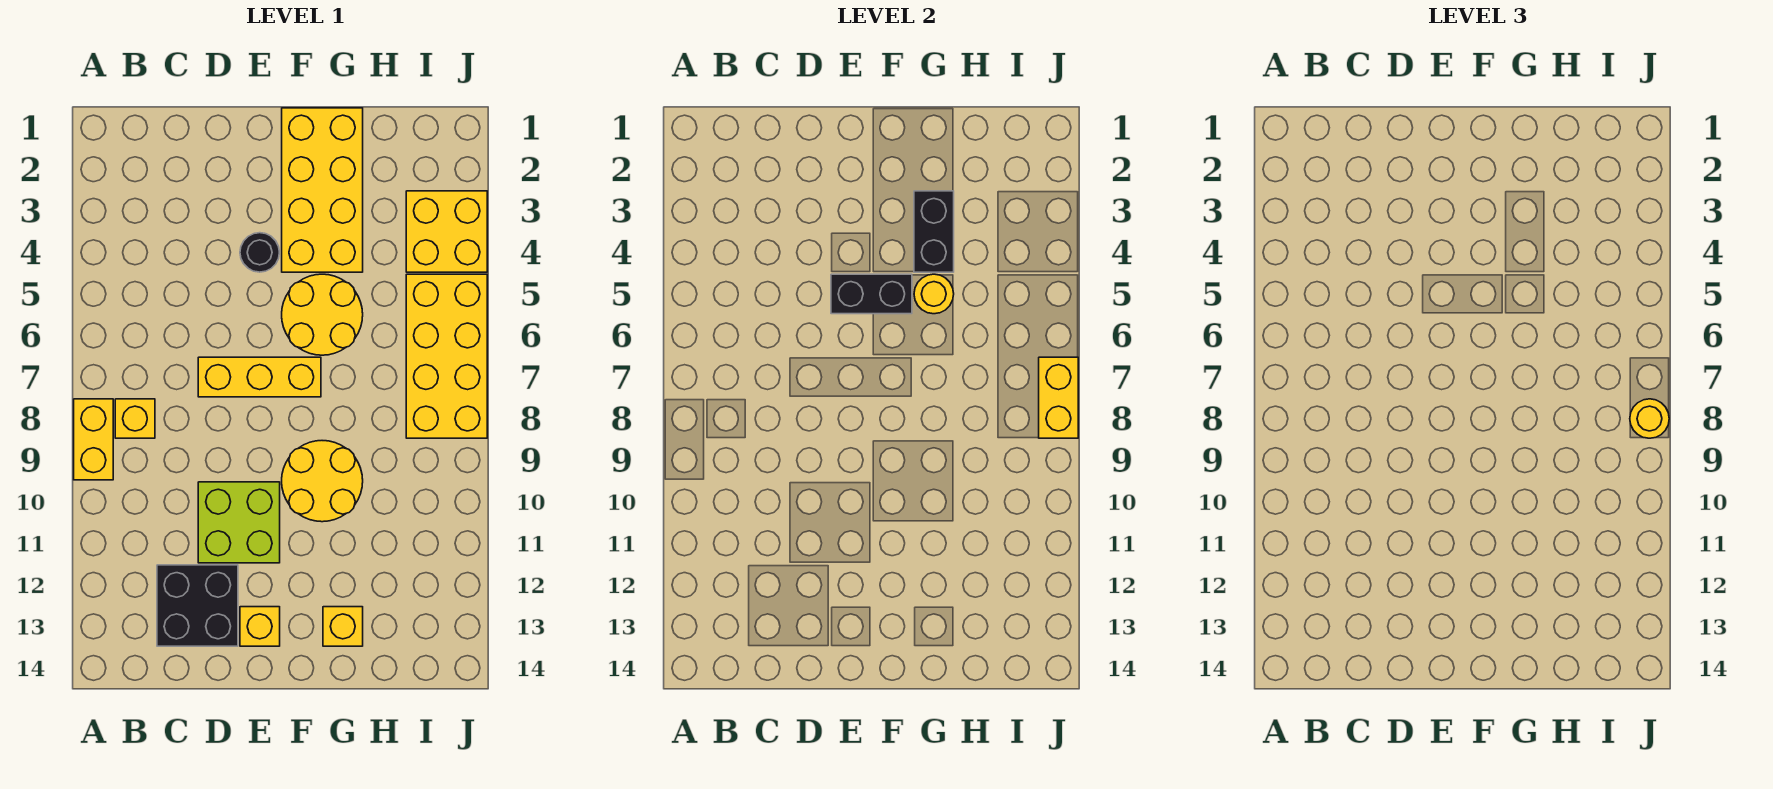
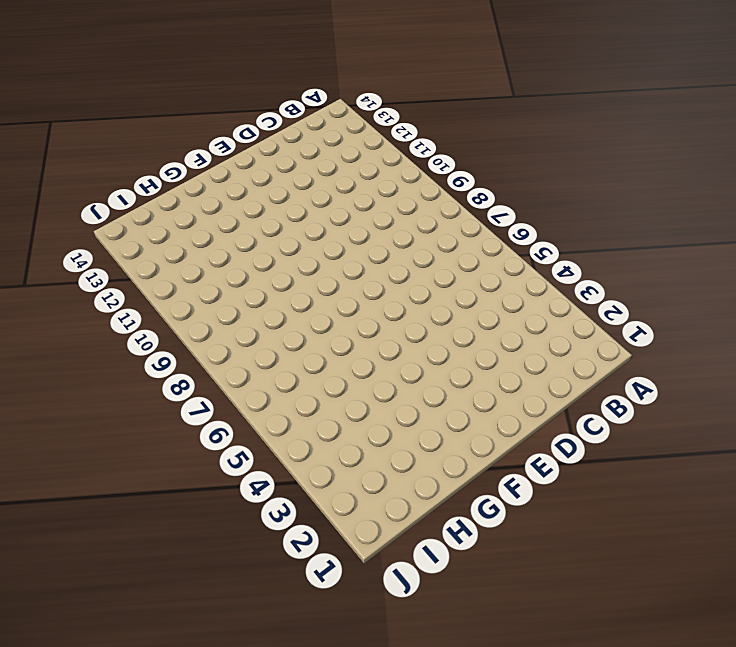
none -> yellow brick A8:A9 level 1
none -> yellow brick B8 level 1
none -> black brick C12:D13 level 1

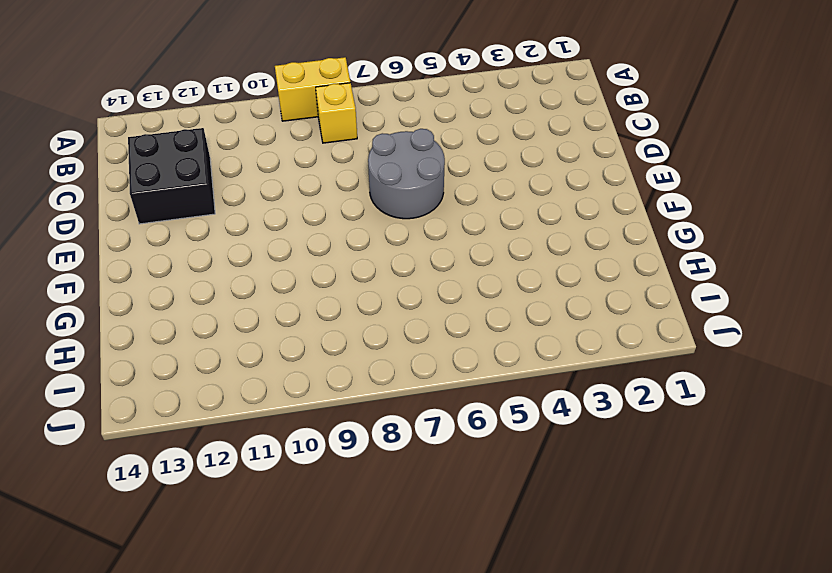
grey round brick D6:E7 level 1 -> yellow brick D7:F7 level 1
none -> lime brick D10:E11 level 1
none -> black round brick E4 level 1
none -> yellow brick E13 level 1

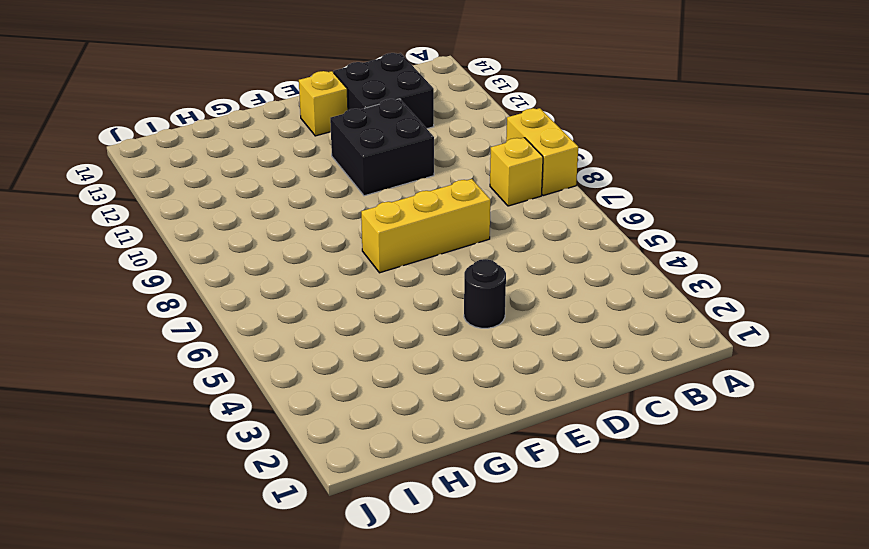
black brick D10:E11 level 1 -> lime brick D10:E11 level 1
none -> yellow brick F1:G4 level 1
none -> yellow round brick F5:G6 level 1
none -> yellow round brick F9:G10 level 1

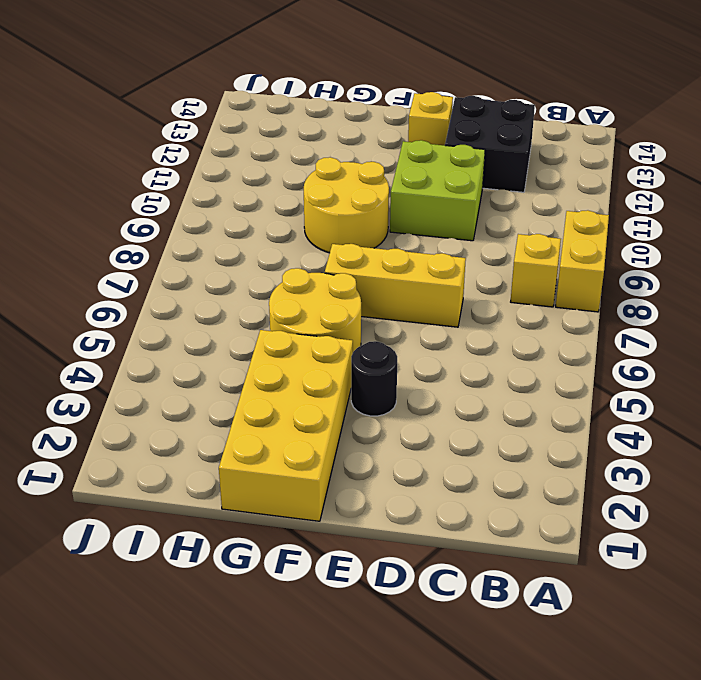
none -> yellow brick G13 level 1
none -> yellow brick I3:J4 level 1
none -> yellow brick I5:J8 level 1

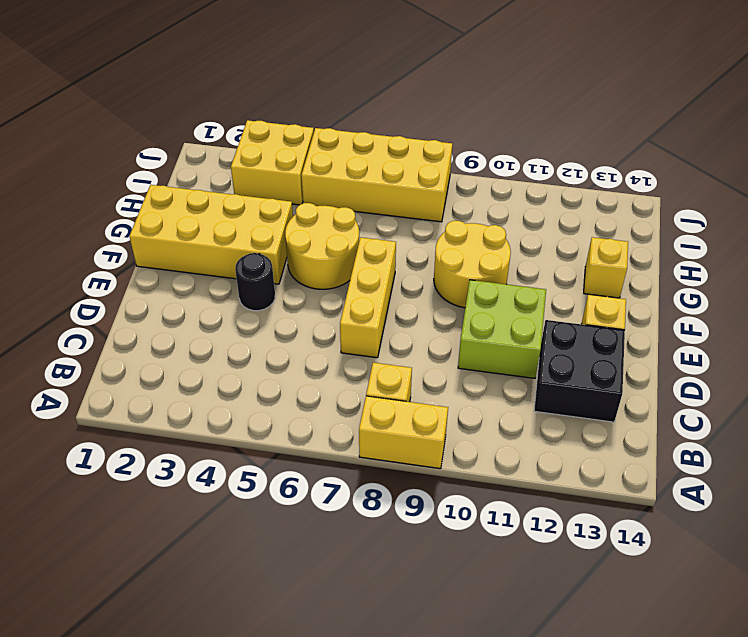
none -> black brick E5:F5 level 2
none -> black brick G3:G4 level 2
none -> yellow round brick G5 level 2

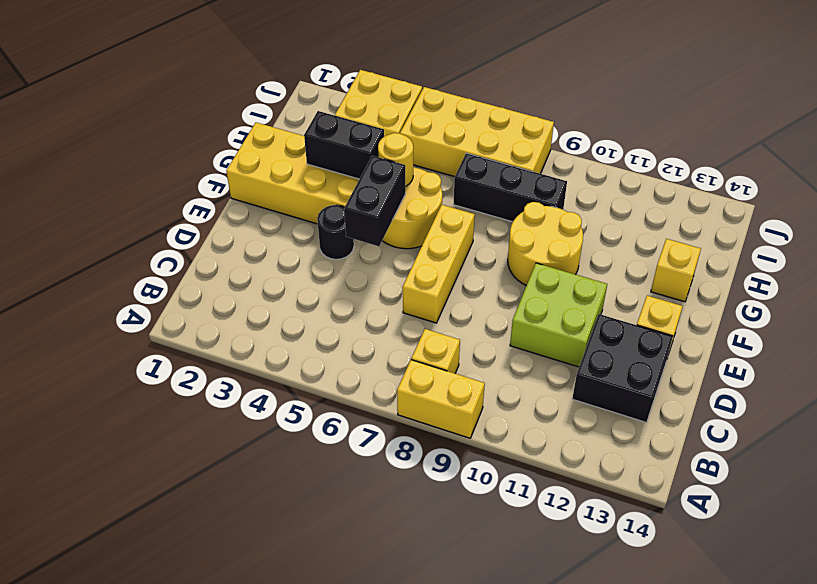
black brick H7:H9 level 1 -> none
none -> yellow brick J7:J8 level 2
none -> yellow round brick J8 level 3

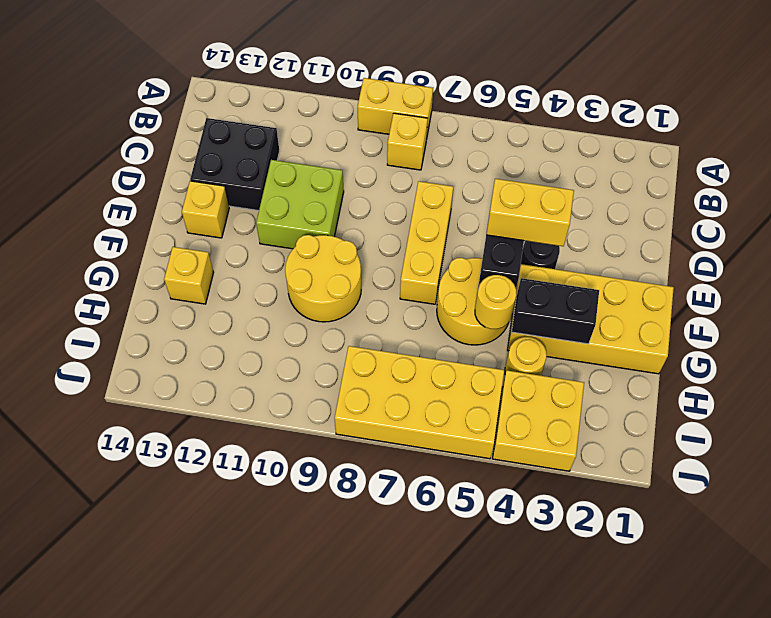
yellow brick E4:E5 level 3 -> yellow brick J7:J8 level 2
yellow round brick H4 level 1 -> yellow round brick J8 level 3

